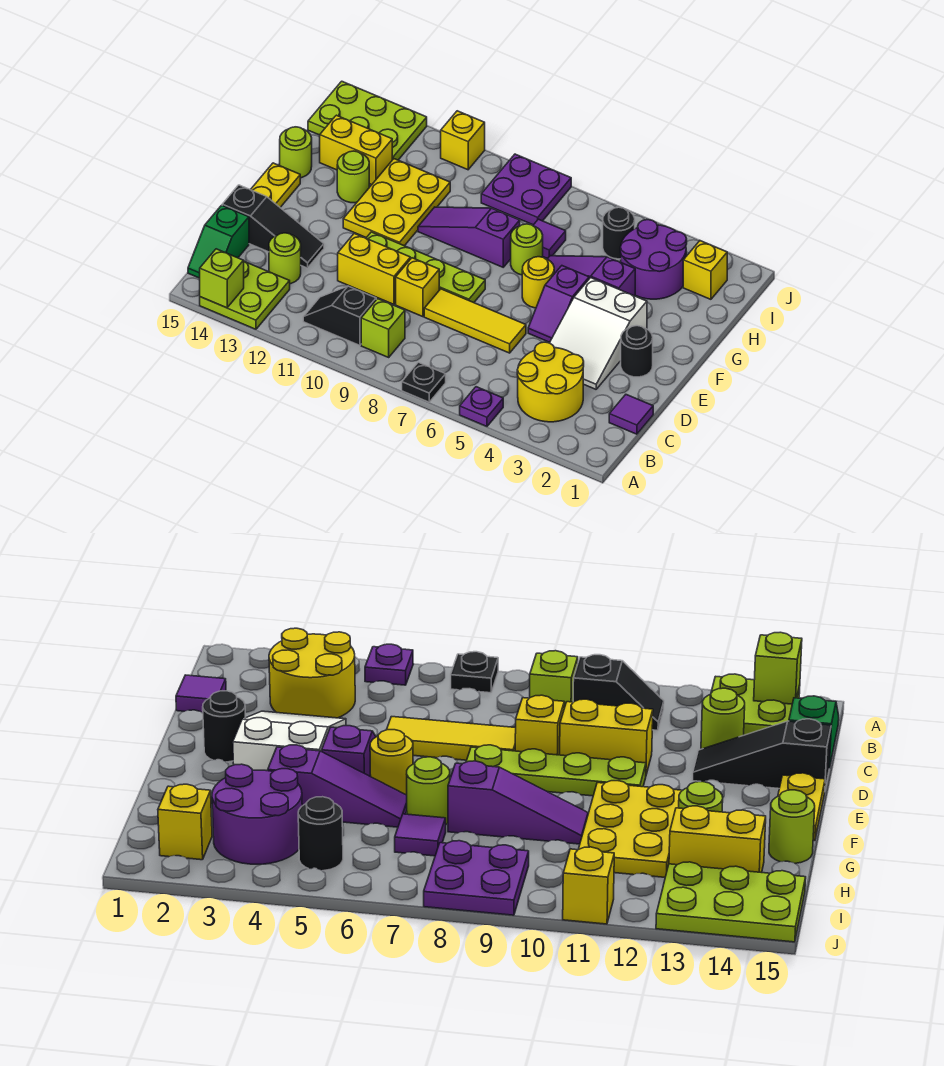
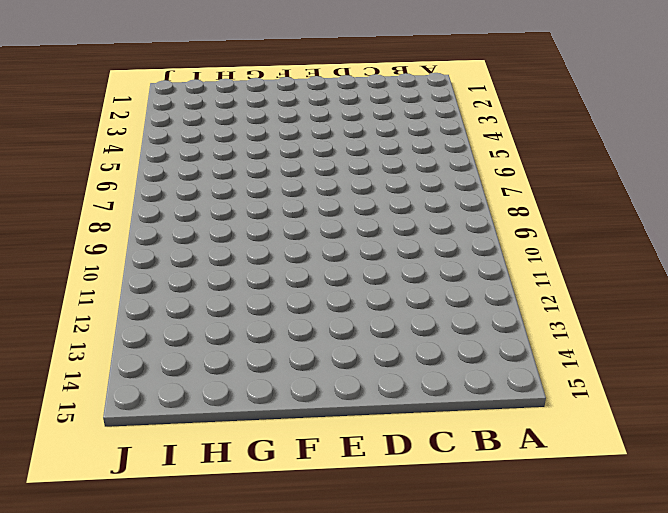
none -> purple plate A5 level 1
none -> black plate A7 level 1
none -> lime plate A13:B14 level 1
none -> yellow round brick B3:C4 level 1

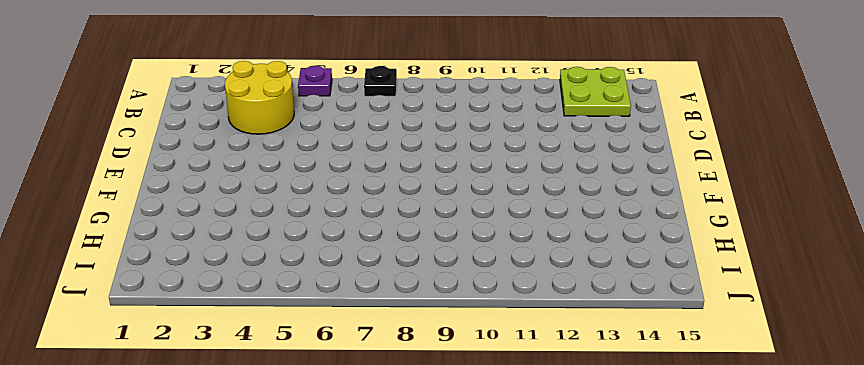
none -> lime brick B9 level 1
none -> black slope B10:B11 level 1 top 10
none -> green slope B15:C15 level 1 top C
none -> purple tile C1 level 1

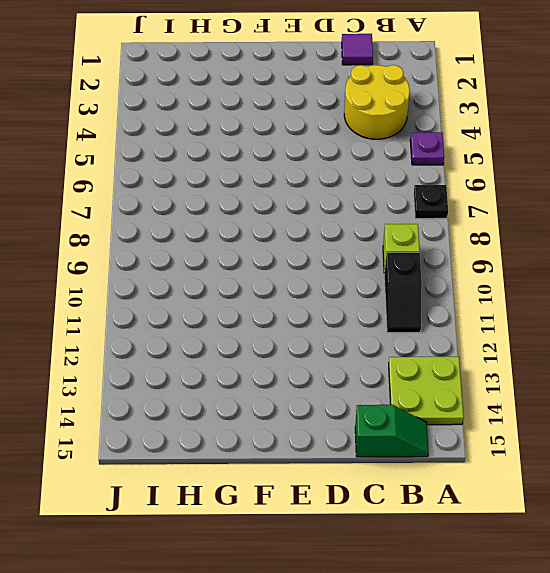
none -> lime round brick C13 level 1
none -> white slope D3:F4 level 1 top F
none -> yellow tile D6:D8 level 1
none -> yellow brick D9 level 1

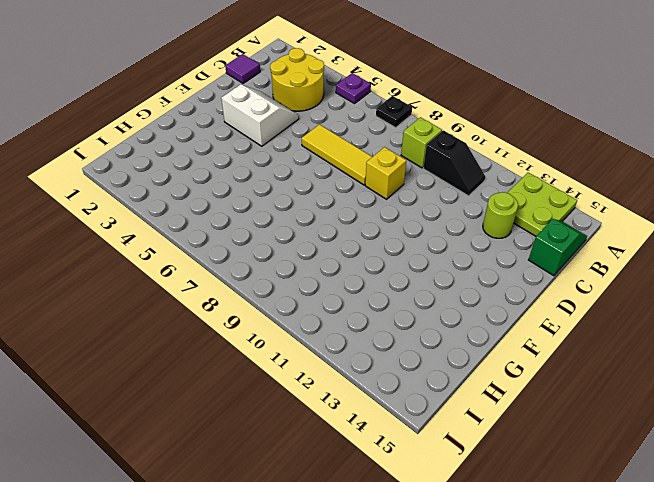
white slope D3:E4 level 1 top E -> white slope D3:F4 level 1 top F
none -> yellow brick D10:D11 level 1
none -> black slope D13:D15 level 1 top 15
none -> black round brick E2 level 1
none -> purple slope E5:F5 level 1 top F

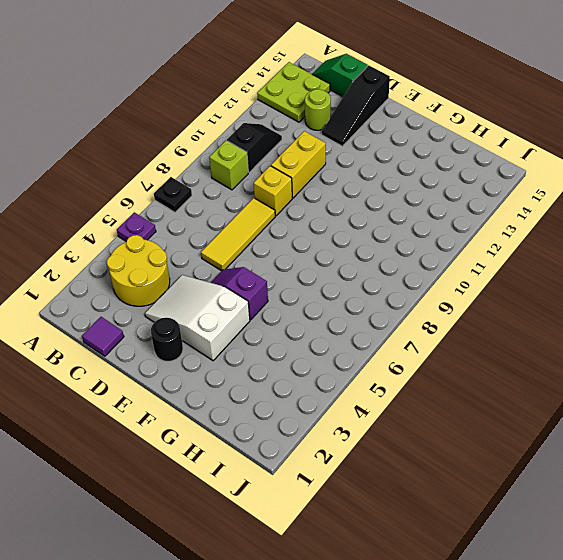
none -> lime plate E8:E11 level 1
none -> yellow plate E15:F15 level 1
none -> yellow round brick F6 level 1
none -> yellow plate F11:H12 level 1

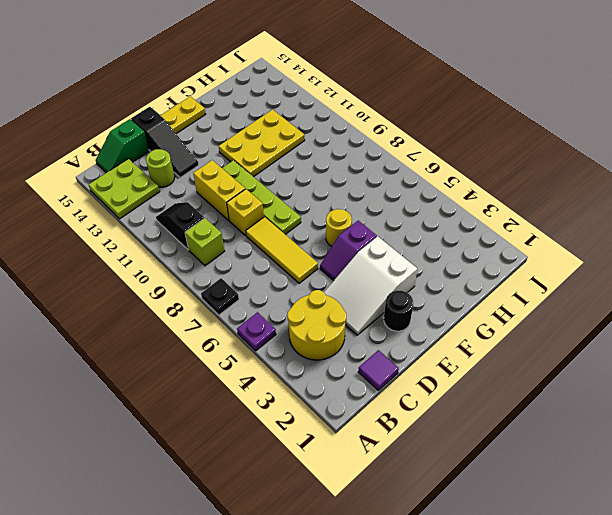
none -> purple slope G4:G6 level 1 top 4
none -> lime round brick G7 level 1
none -> purple slope G8:G10 level 1 top 8
none -> lime round brick G13 level 1

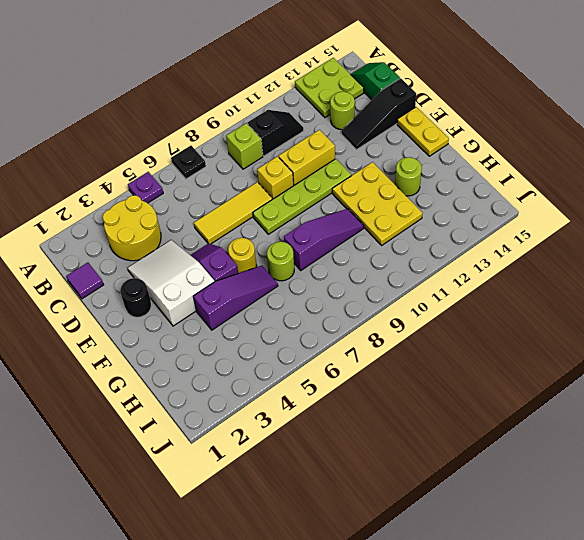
none -> lime round brick G15 level 1
none -> purple round brick H3:I4 level 1
none -> purple tile H7 level 1
none -> yellow brick H13:H14 level 1

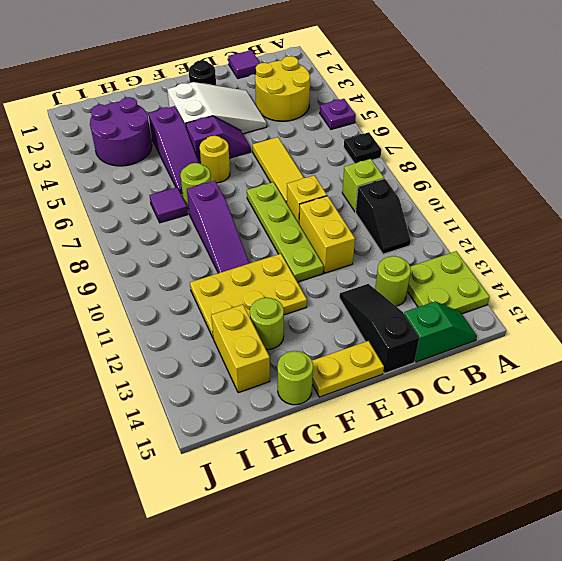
none -> yellow brick I2 level 1
none -> black round brick I5 level 1
none -> purple plate I8:J9 level 1
none -> lime plate I13:J15 level 1

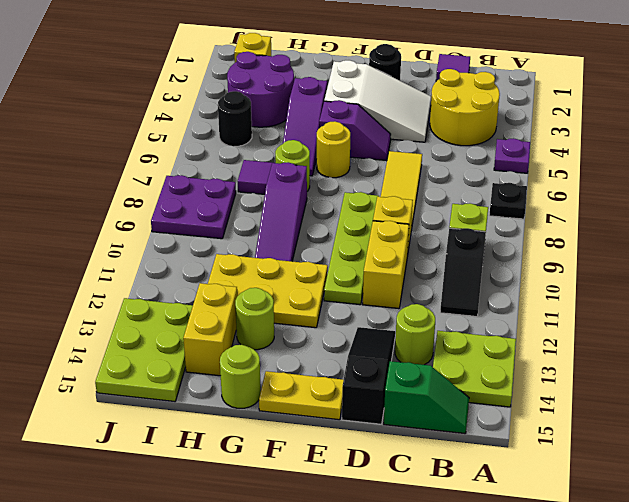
none -> yellow brick J11 level 1
none -> lime brick A14 level 2

